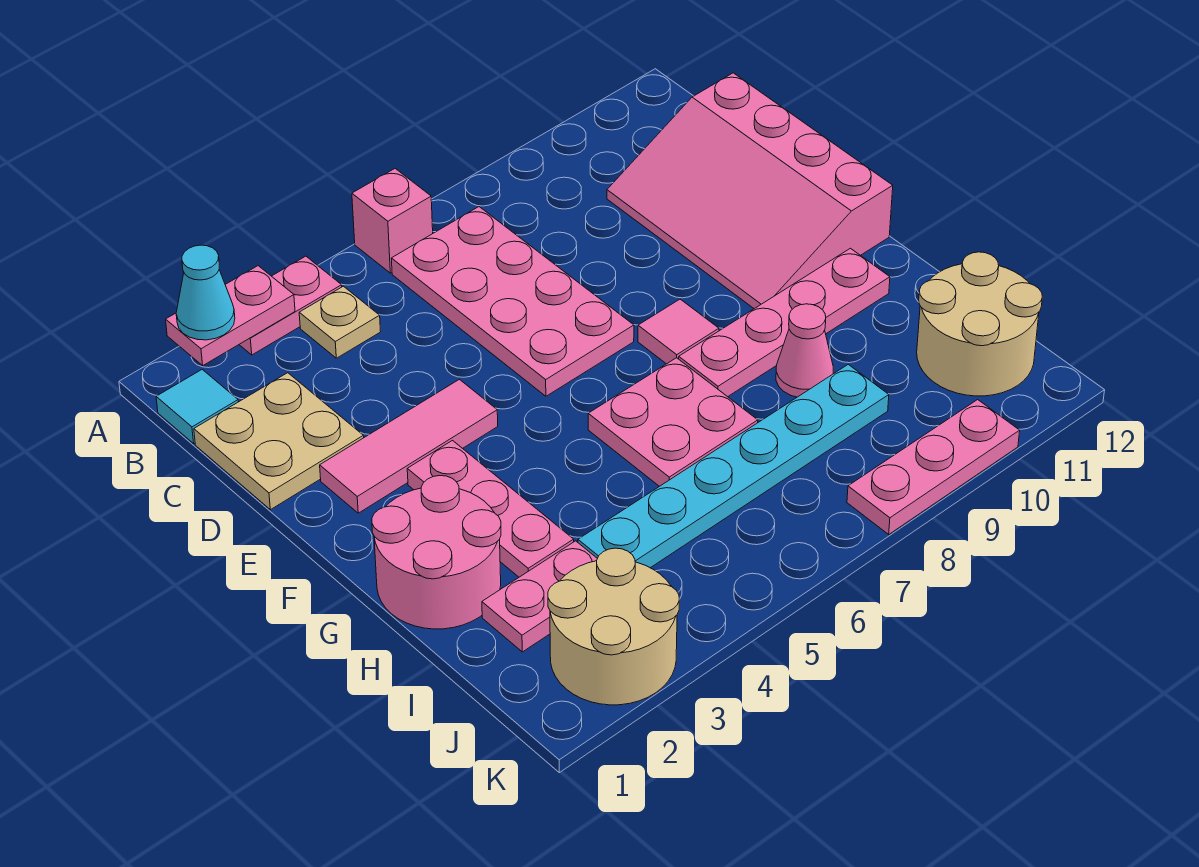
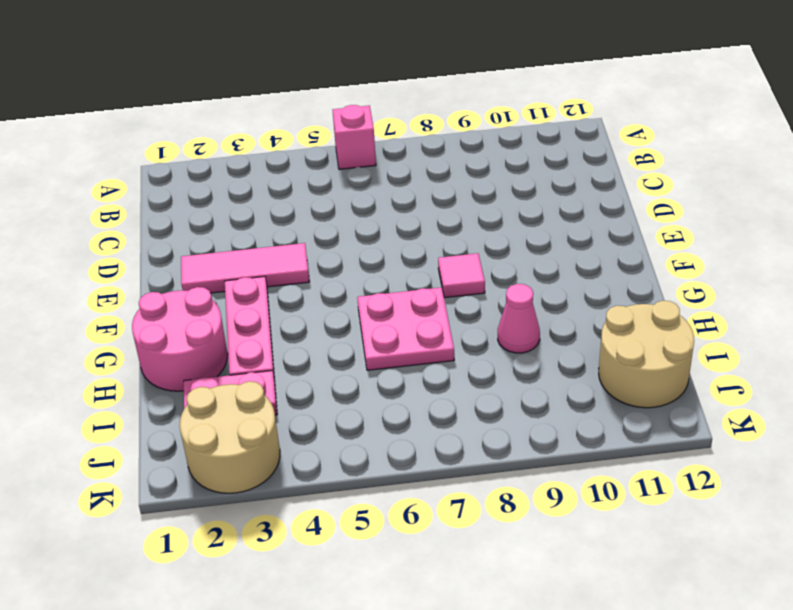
none -> pink plate A3:A4 level 1
none -> cyan tile B1 level 1
none -> tan plate B4 level 1

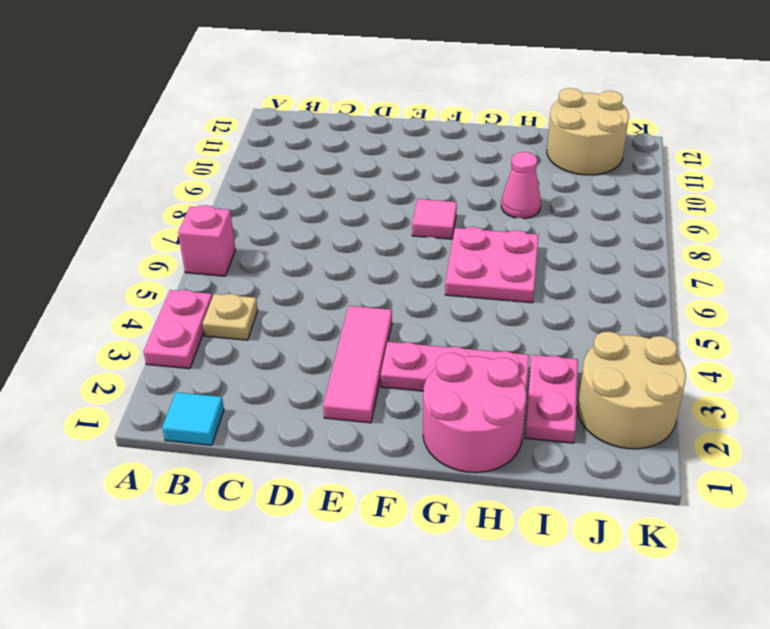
none -> pink plate B6:E7 level 1
none -> tan plate C1:D2 level 1
none -> pink slope C10:F12 level 1 top 12

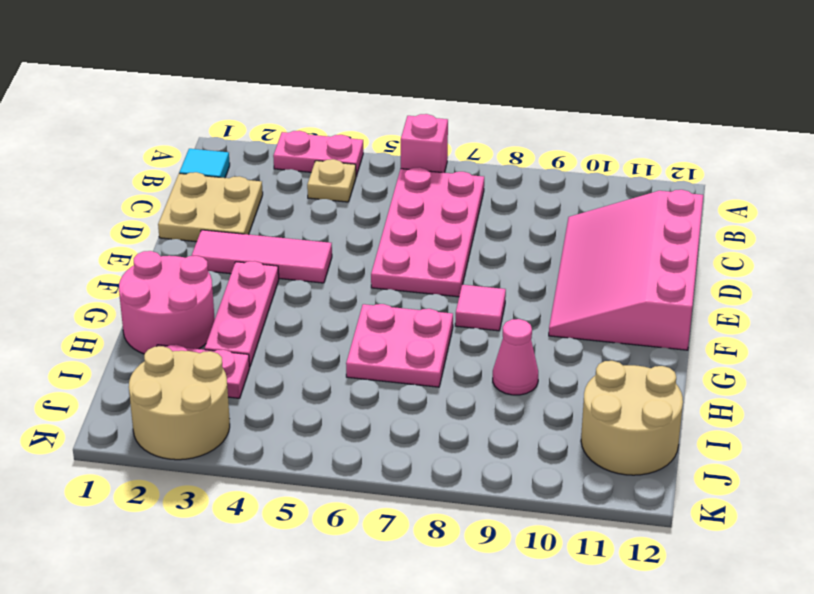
none -> pink plate G8:G11 level 1
none -> cyan plate I4:I9 level 1
none -> pink plate K8:K10 level 1

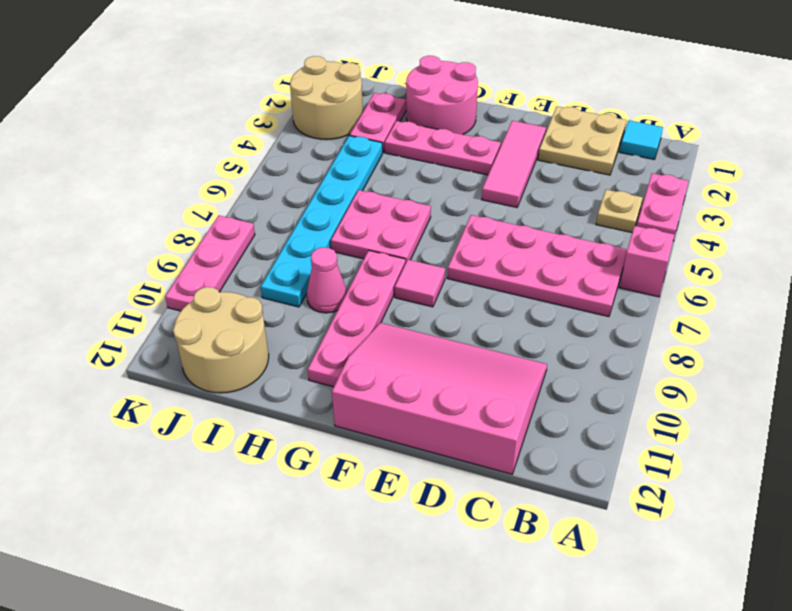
none -> pink plate A2:A3 level 2
none -> cyan cone A2 level 3

